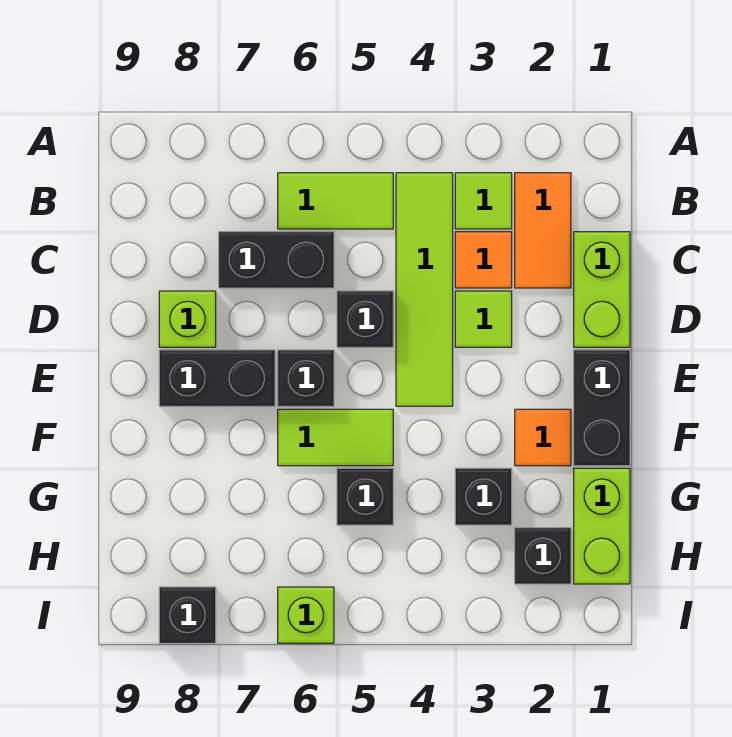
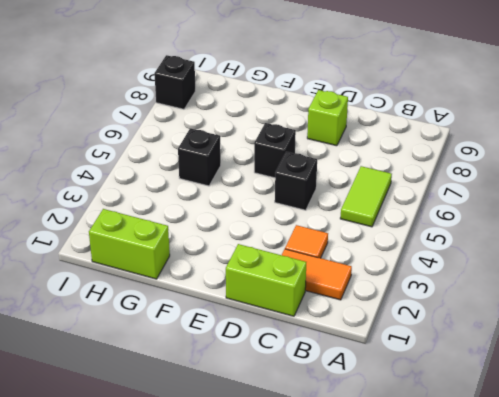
none -> lime tile B3 level 1
none -> lime tile B4:E4 level 1
none -> black brick C6:C7 level 1

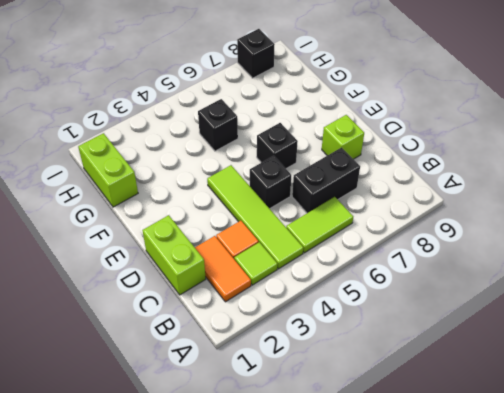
none -> lime tile D3 level 1
none -> black brick E1:F1 level 1
none -> black brick E7:E8 level 1

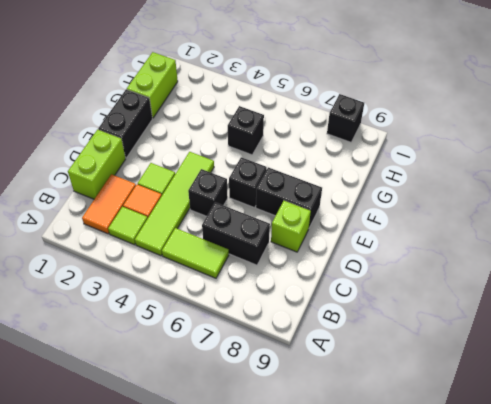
none -> orange tile F2 level 1
none -> lime tile F5:F6 level 1
none -> black brick G3 level 1

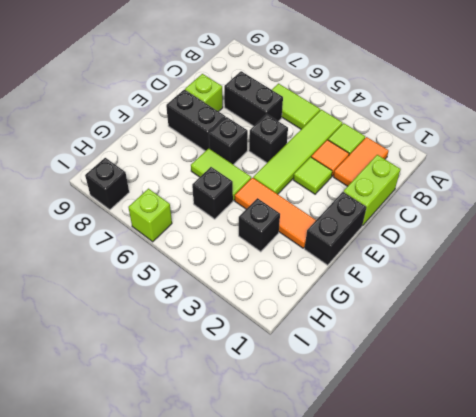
orange tile F2:F4 level 1 -> orange tile F2 level 1
none -> lime brick G1:H1 level 1
none -> black brick H2 level 1

